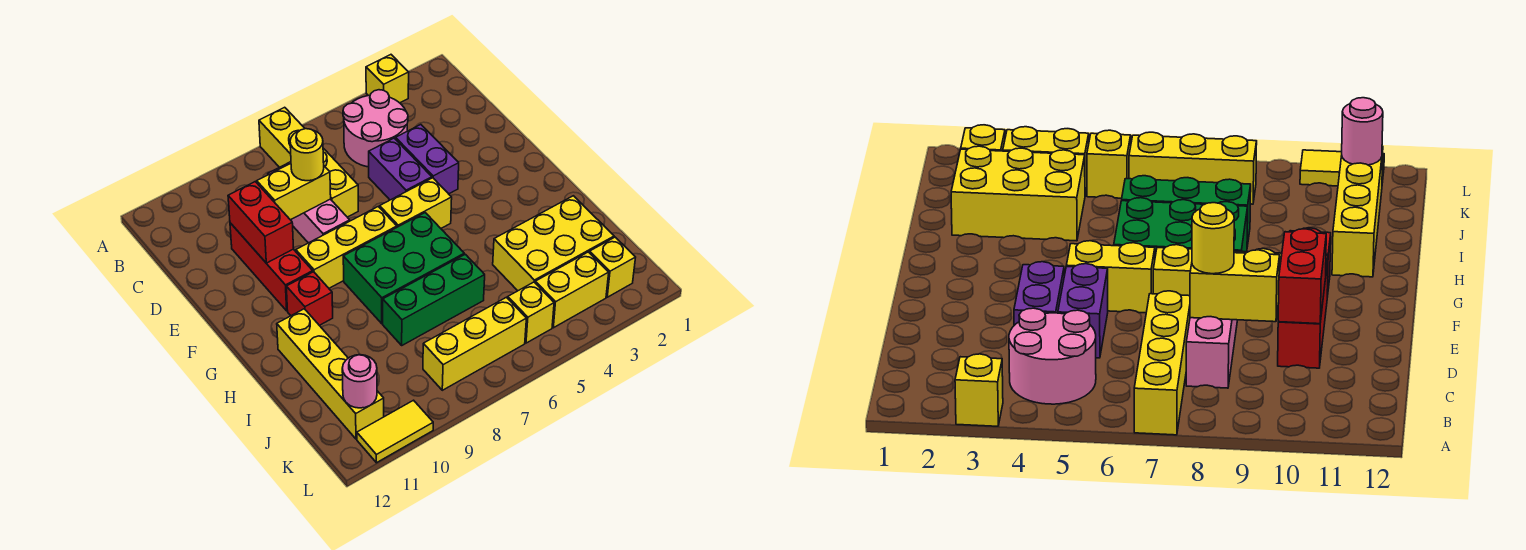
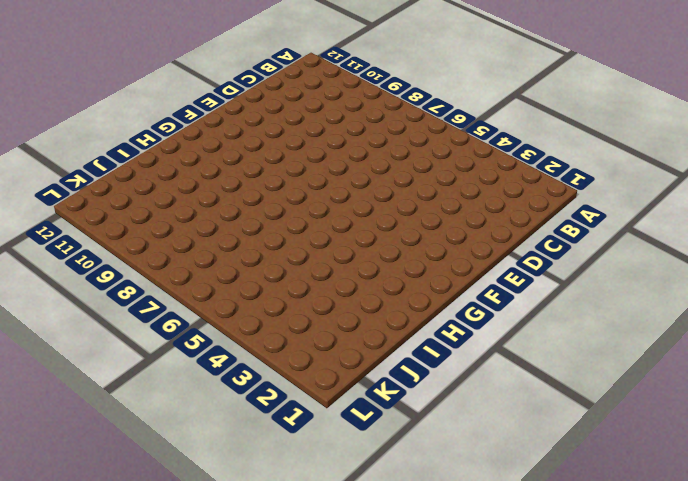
none -> yellow brick A3 level 1
none -> yellow brick A7:D7 level 1
none -> pink round brick B4:C5 level 1

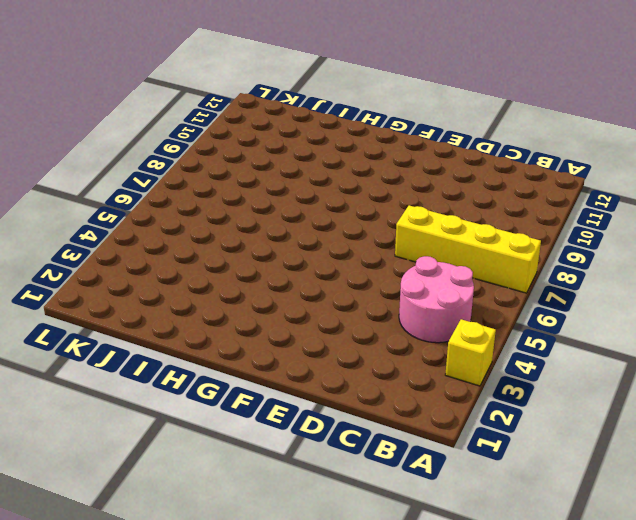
none -> pink brick C8:E8 level 1
none -> purple brick D4:E4 level 1
none -> purple brick D5:E5 level 1

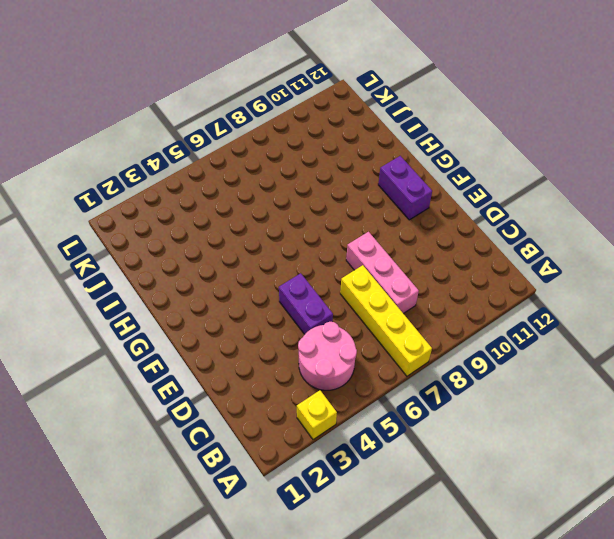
purple brick F11:G11 level 1 -> purple brick D4:E4 level 1
none -> red brick D10:F10 level 1
none -> yellow brick F5:F6 level 1
none -> yellow brick F7:F9 level 1

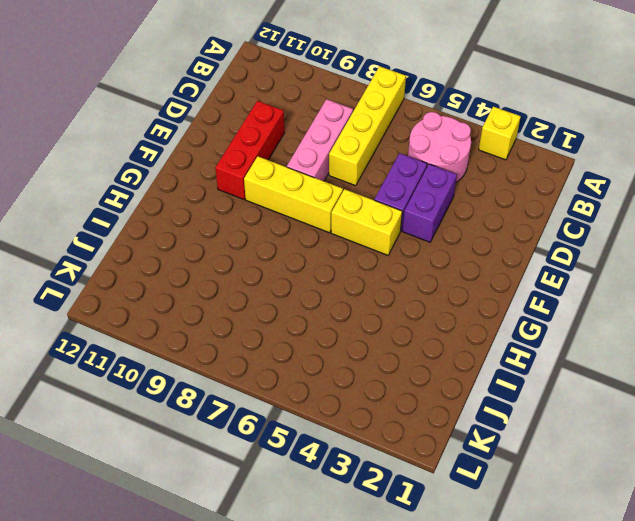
none -> green brick G6:H8 level 1
none -> red brick G10 level 1
none -> yellow brick H11:K11 level 1

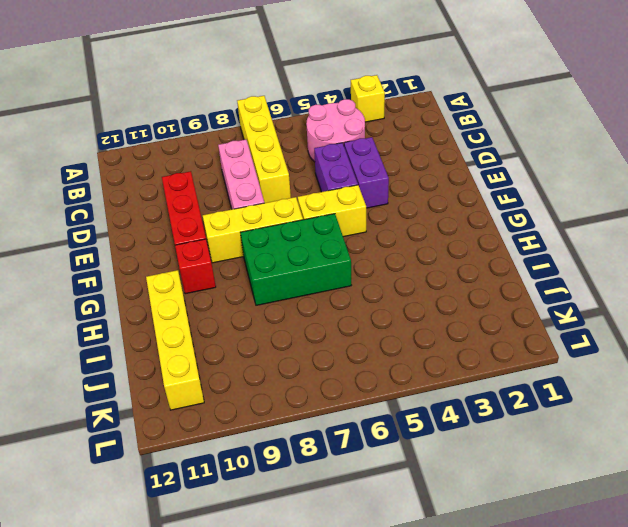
none -> yellow brick I2:J4 level 1
none -> green brick I6:I8 level 1
none -> yellow brick K2 level 1

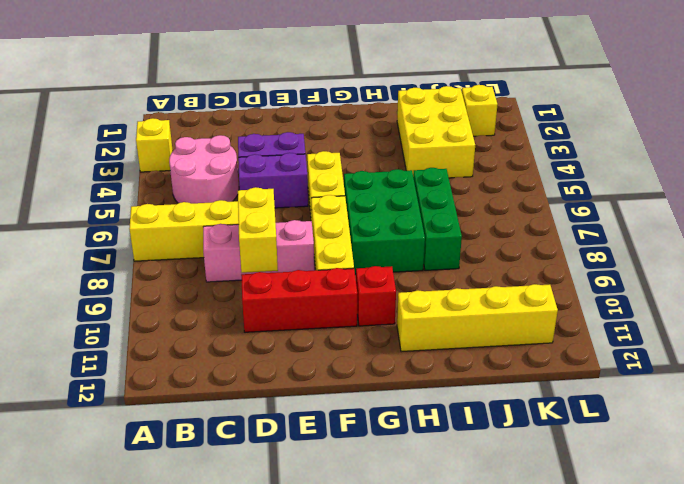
none -> yellow brick K3:K4 level 1
none -> yellow brick K5 level 1
none -> yellow brick K6:K8 level 1

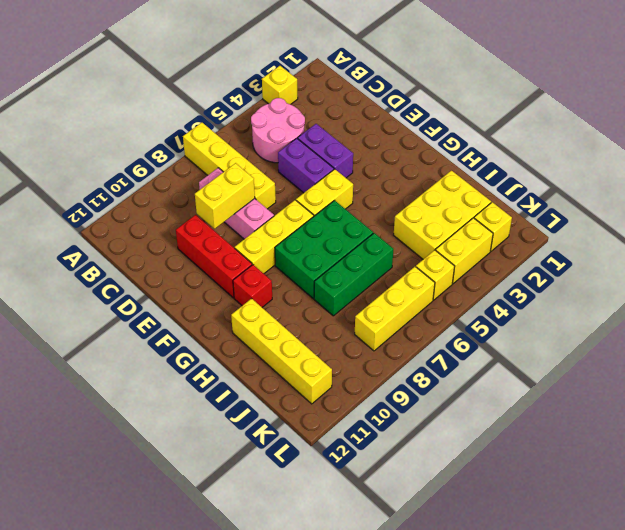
none -> yellow tile L10:L11 level 1
none -> red brick D10:E10 level 2
none -> pink round brick K11 level 2

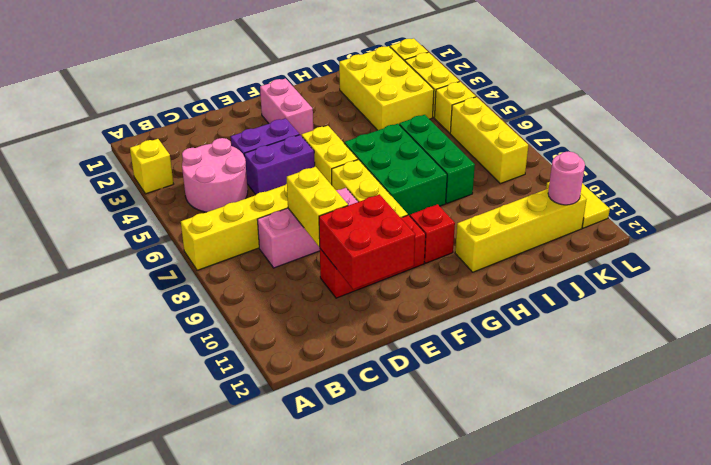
red brick D10:E11 level 2 -> red brick D10:E10 level 2
pink brick F2:F3 level 1 -> none
none -> yellow round brick D8 level 3

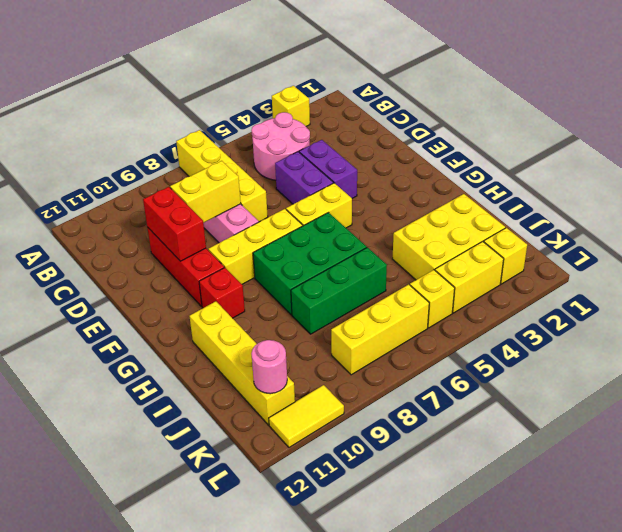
none -> yellow round brick D8 level 3

